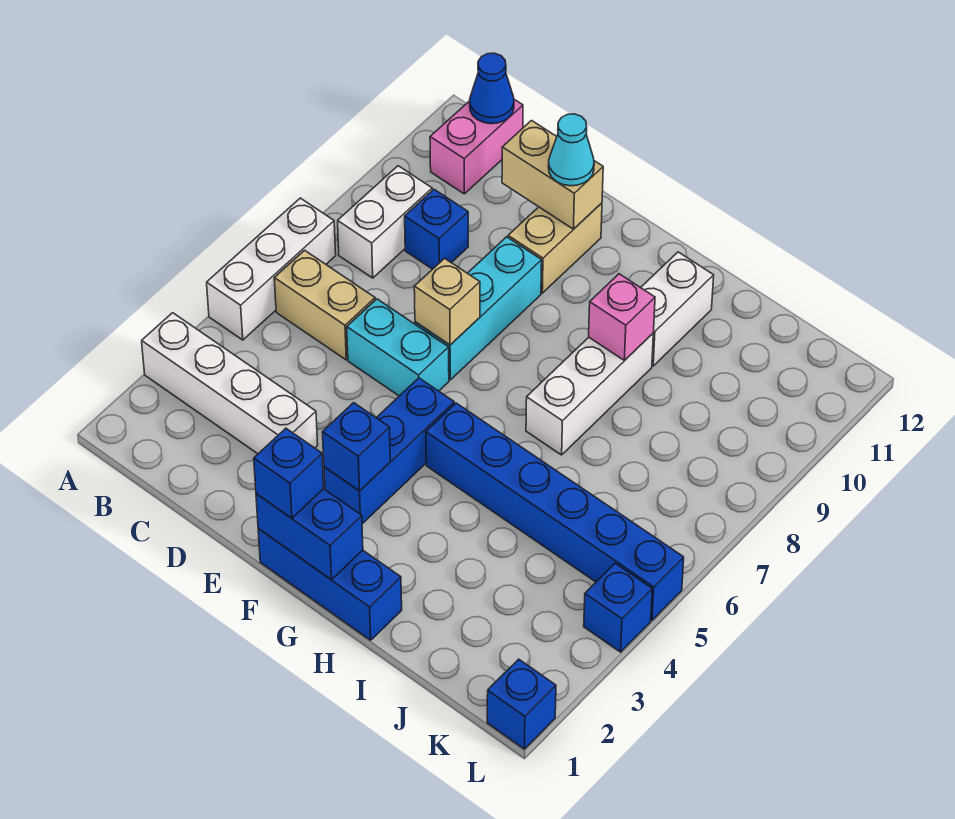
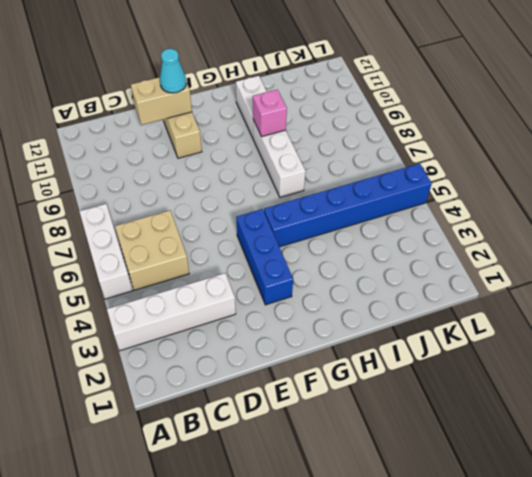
tan brick B5:C6 level 1 -> tan brick B6:C6 level 1
none -> white brick B8:B9 level 1
none -> pink brick B11:B12 level 1
none -> blue brick C9 level 1

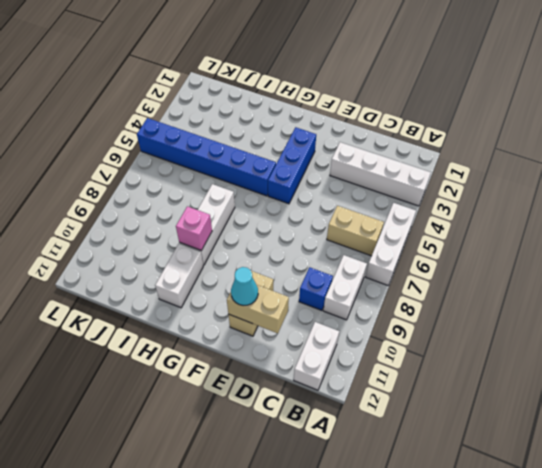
white brick B11:B12 level 1 -> pink brick B11:B12 level 1
none -> cyan brick D6:E6 level 1
none -> cyan brick E7:E9 level 1
none -> blue brick F1:H1 level 1

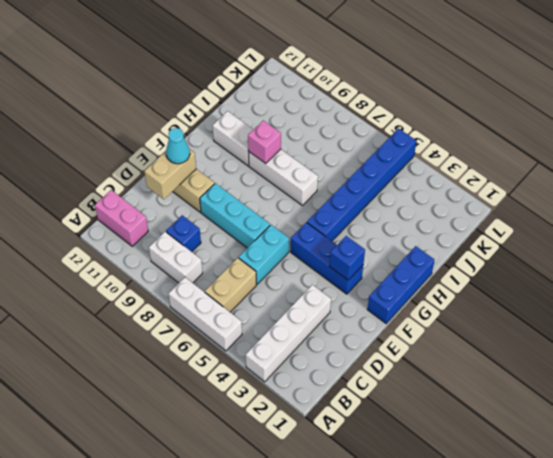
none -> blue brick L1 level 1
none -> blue brick L4 level 1
none -> blue cone B12 level 2

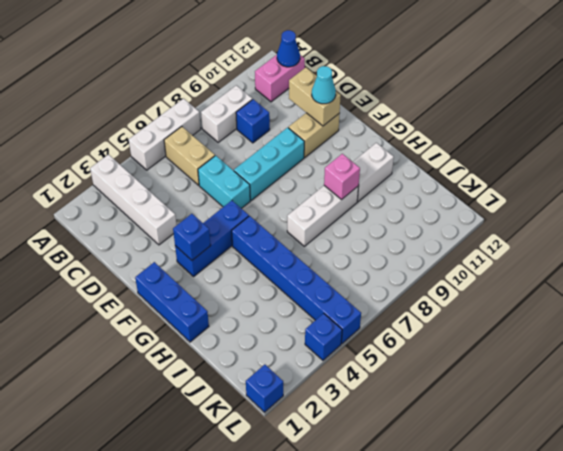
none -> tan brick E7 level 2
none -> blue brick F1:G1 level 2
none -> blue brick F1 level 3

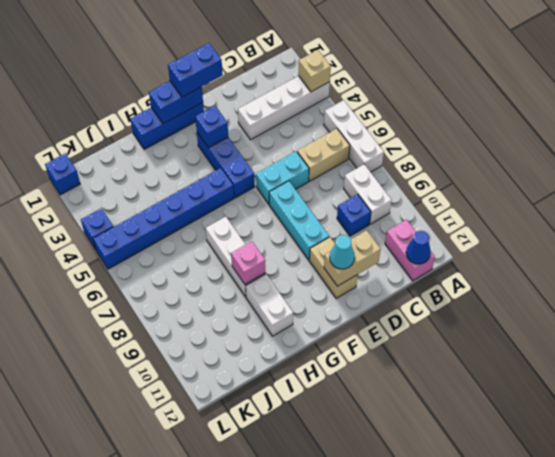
tan brick A3 level 2 -> tan brick E7 level 2
blue brick E1:F1 level 3 -> blue brick F1 level 3

